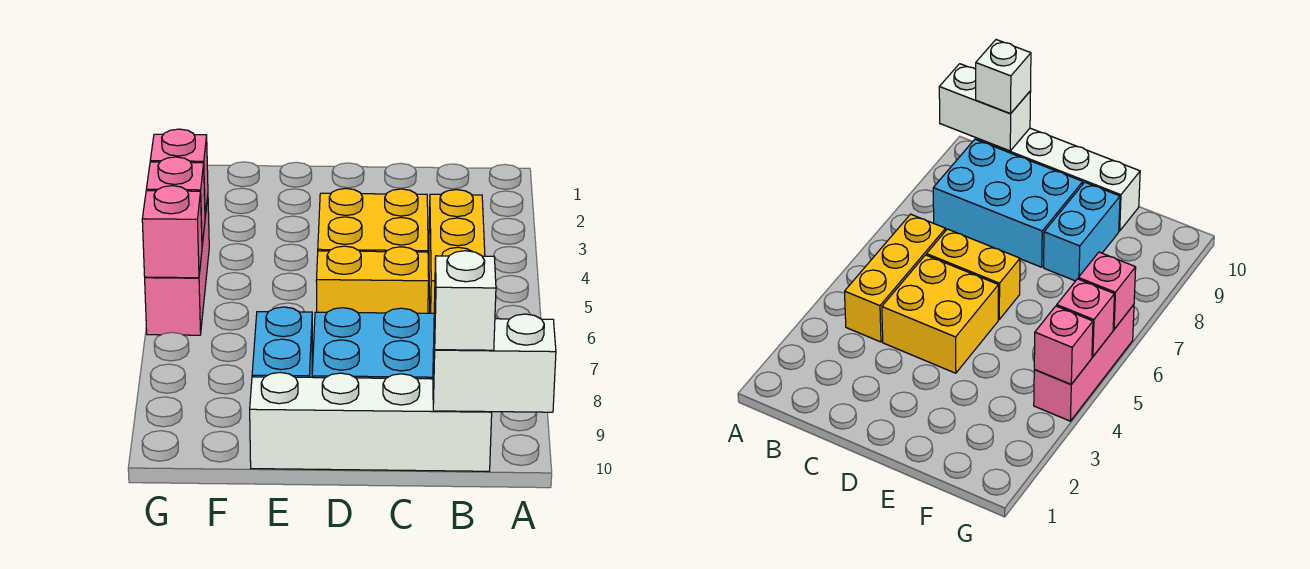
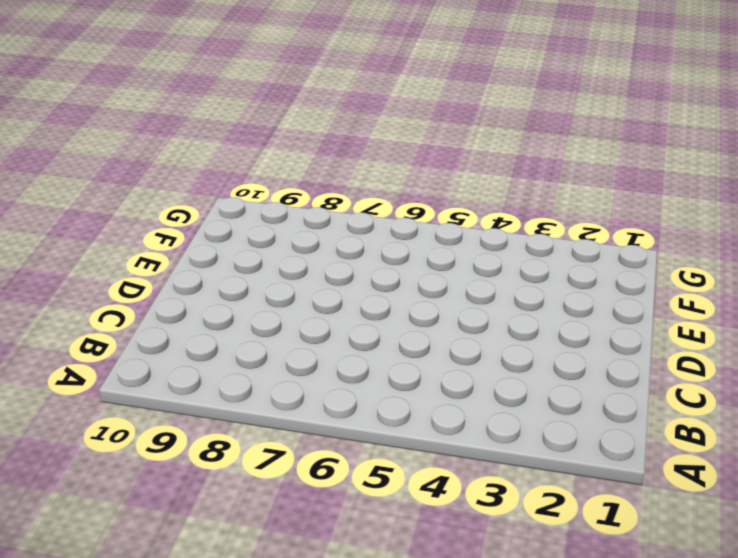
none -> yellow brick B4:B6 level 1
none -> cyan brick B8:D9 level 1
none -> white brick B10:E10 level 1

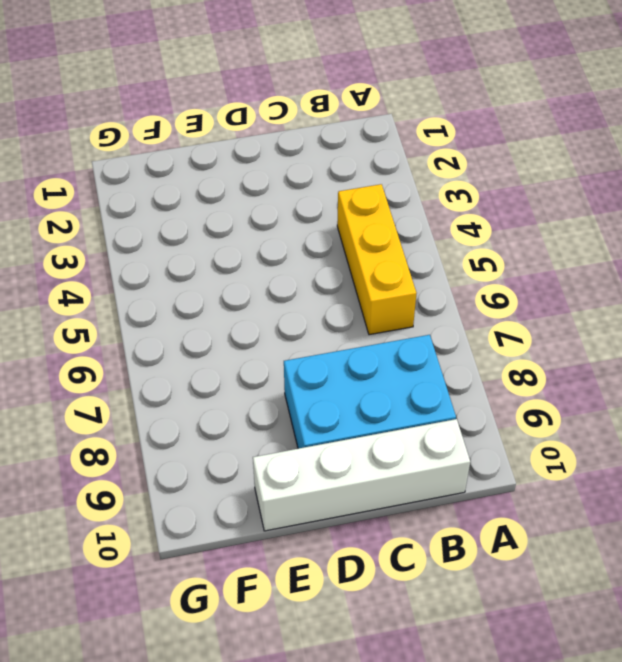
none -> yellow brick C4:D5 level 1
none -> yellow brick C6:D6 level 1
none -> cyan brick E8:E9 level 1

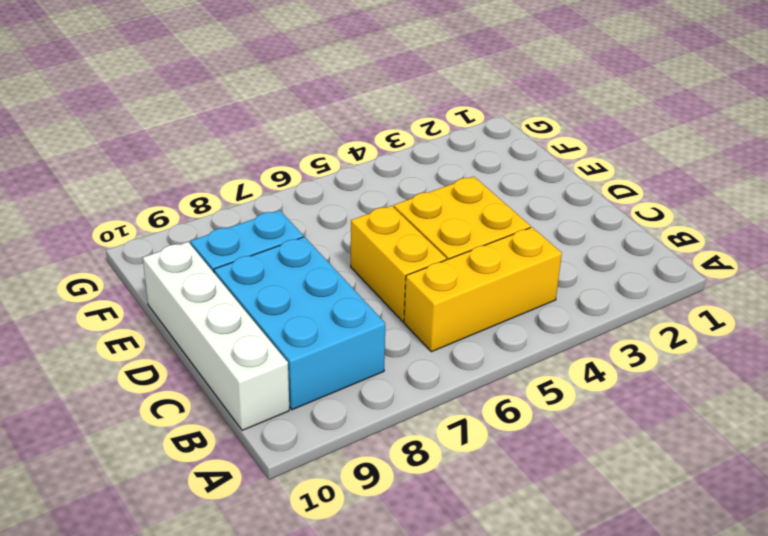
none -> pink brick G4:G6 level 1
none -> white brick A10:B10 level 2
none -> pink brick G4 level 2

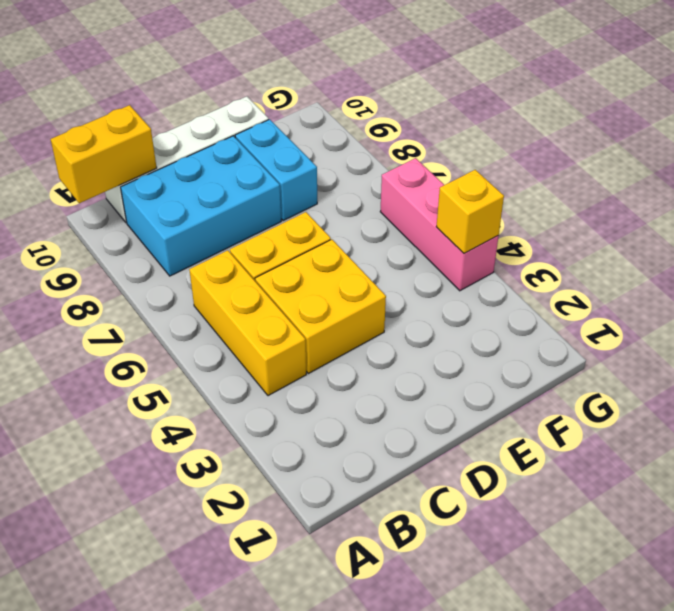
yellow brick A10:B10 level 2 -> white brick A10:B10 level 2
yellow brick G4 level 2 -> pink brick G4 level 2
none -> pink brick G5 level 2
none -> pink brick G6 level 2
none -> white brick B10 level 3

